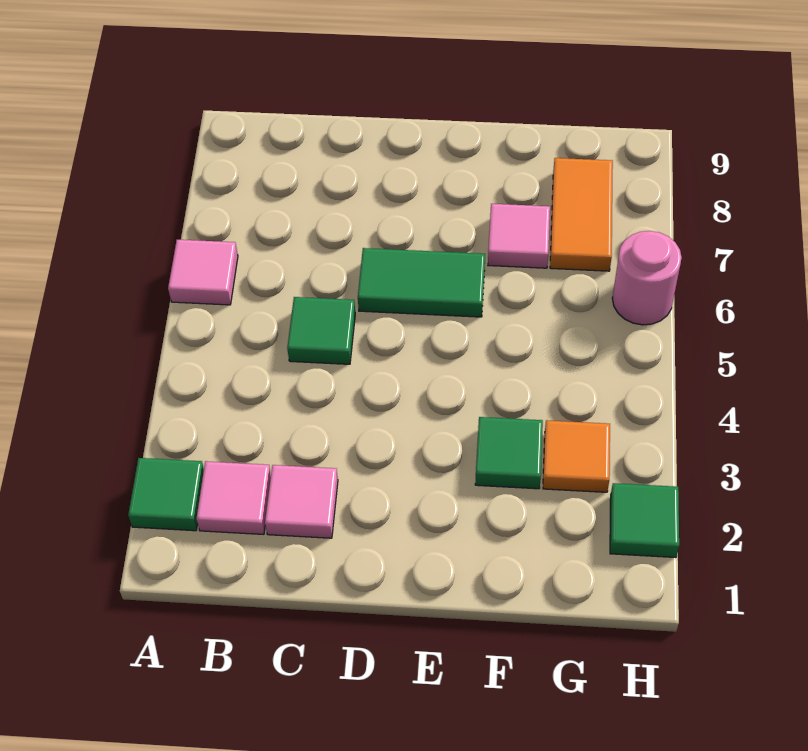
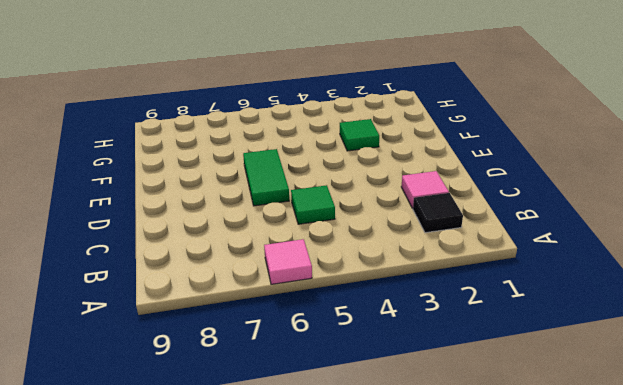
black tile B2 level 1 -> pink tile B2 level 1
none -> green tile A2 level 1
none -> pink tile F7 level 1
none -> orange tile G3 level 1

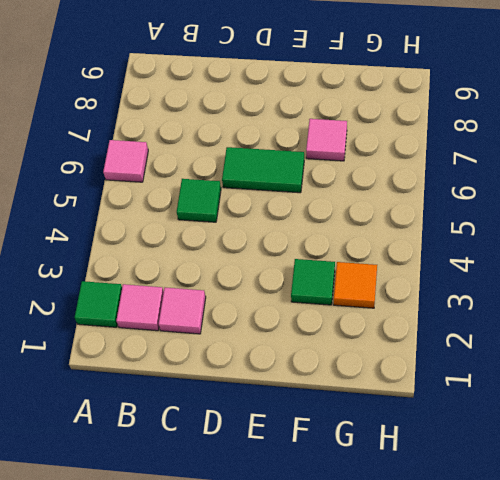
none -> orange tile G7:G8 level 1
none -> green tile H2 level 1
none -> pink round brick H6 level 1

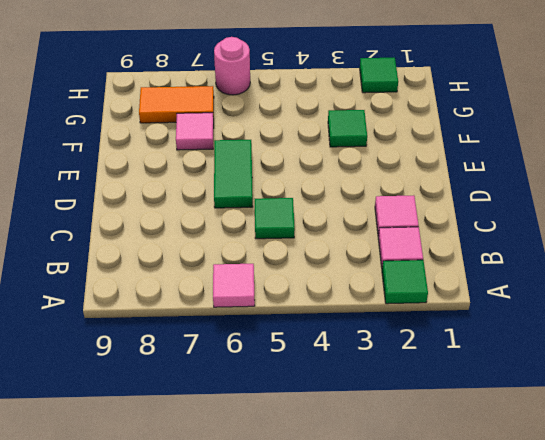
none -> orange tile G3 level 1

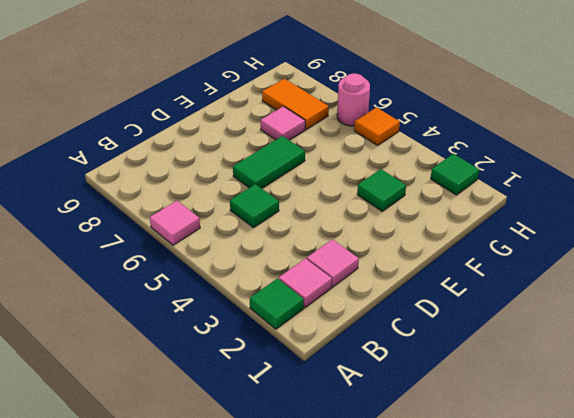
orange tile H5 level 1 -> orange tile G3 level 1

